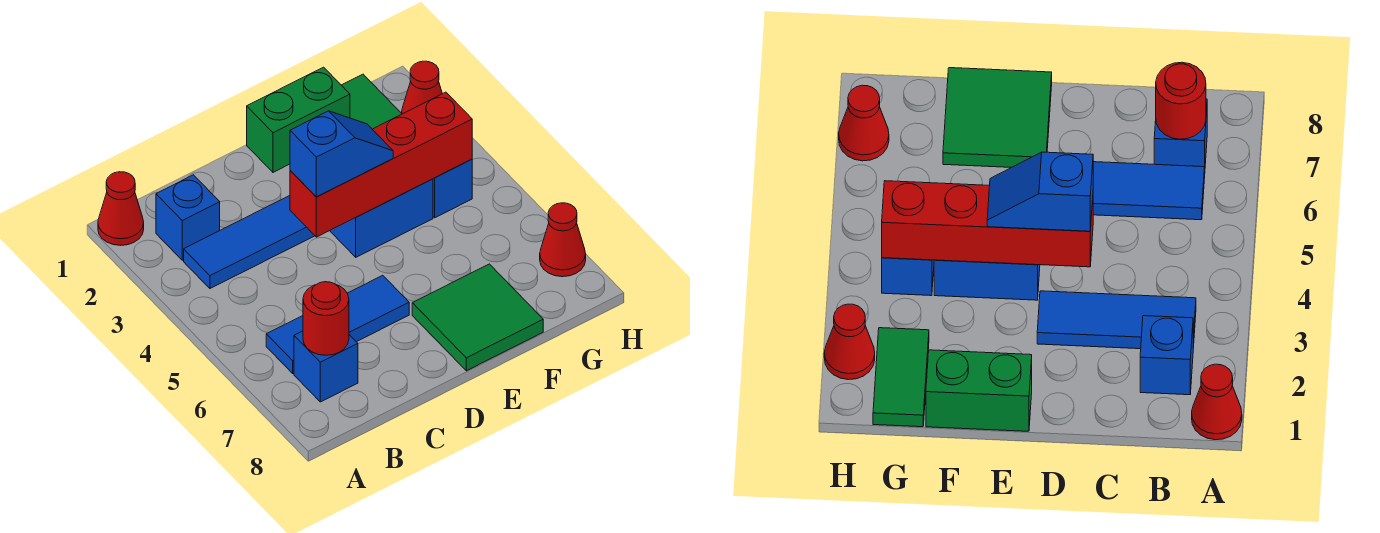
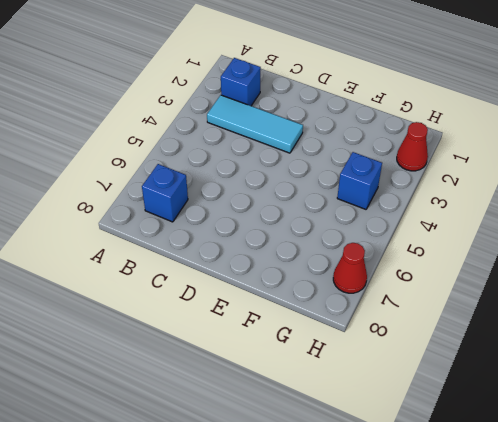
cyan tile B3:D3 level 1 -> blue tile B3:D3 level 1
none -> red cone A1 level 1
none -> blue tile B6:D6 level 1
none -> green brick E1:F1 level 1

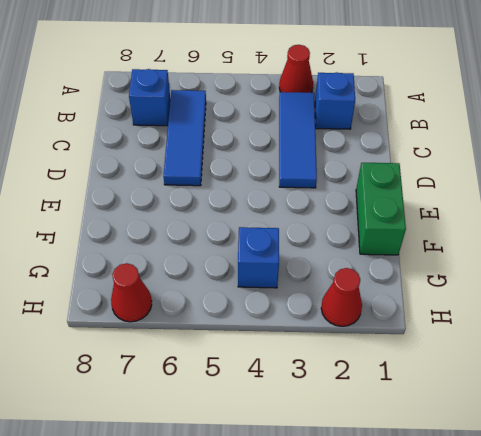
red cone A3 level 1 -> red cone A1 level 1
none -> blue brick E4:F4 level 1
none -> green tile E7:F8 level 1
none -> green tile G1:G2 level 1

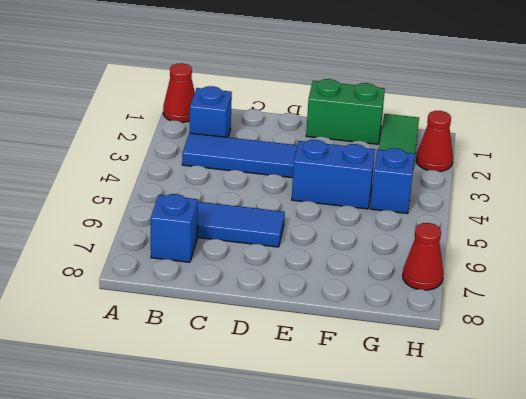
none -> green tile E7:F8 level 1
none -> red round brick B7 level 2
none -> red brick D4:G4 level 2

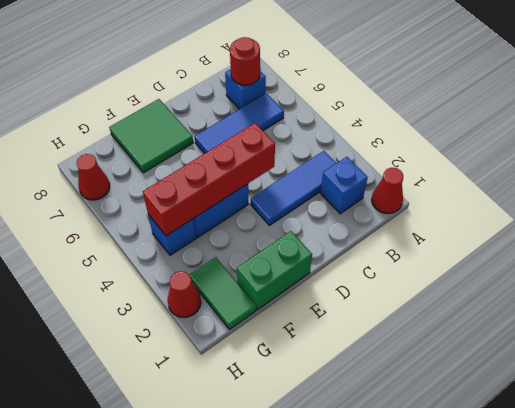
none -> blue slope D4:E4 level 3 top D

